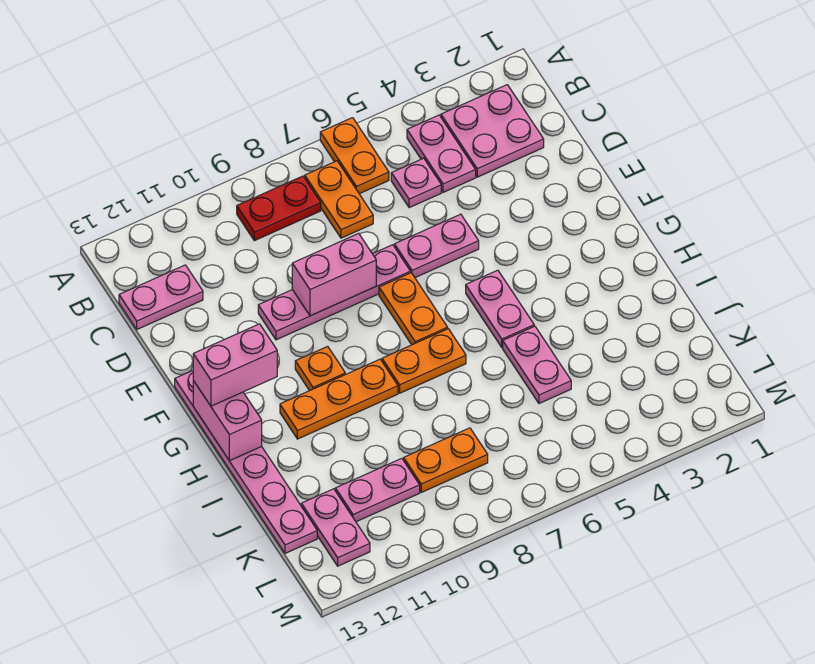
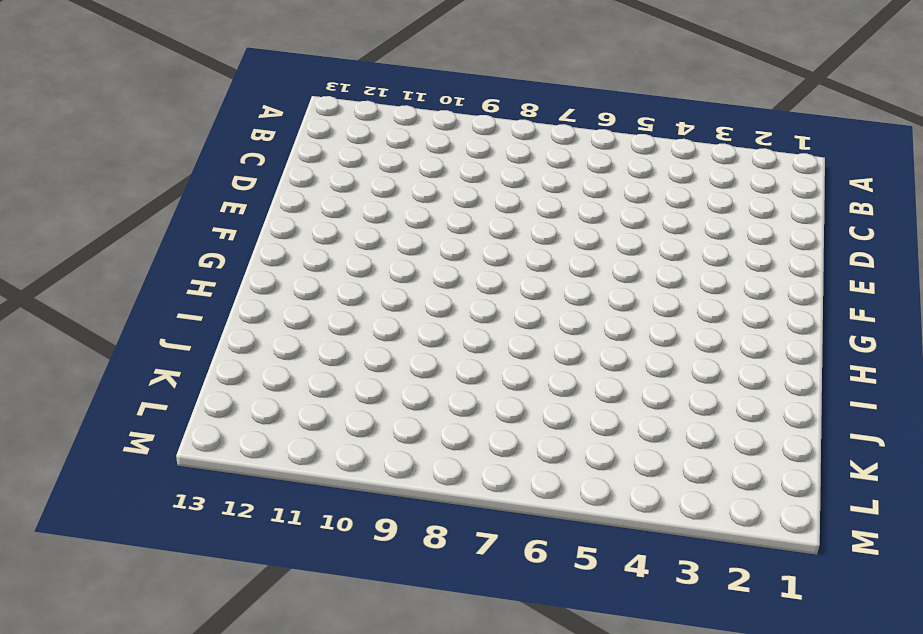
none -> orange plate A6:B6 level 1
none -> pink plate B2:C3 level 1
none -> pink plate B4:C4 level 1

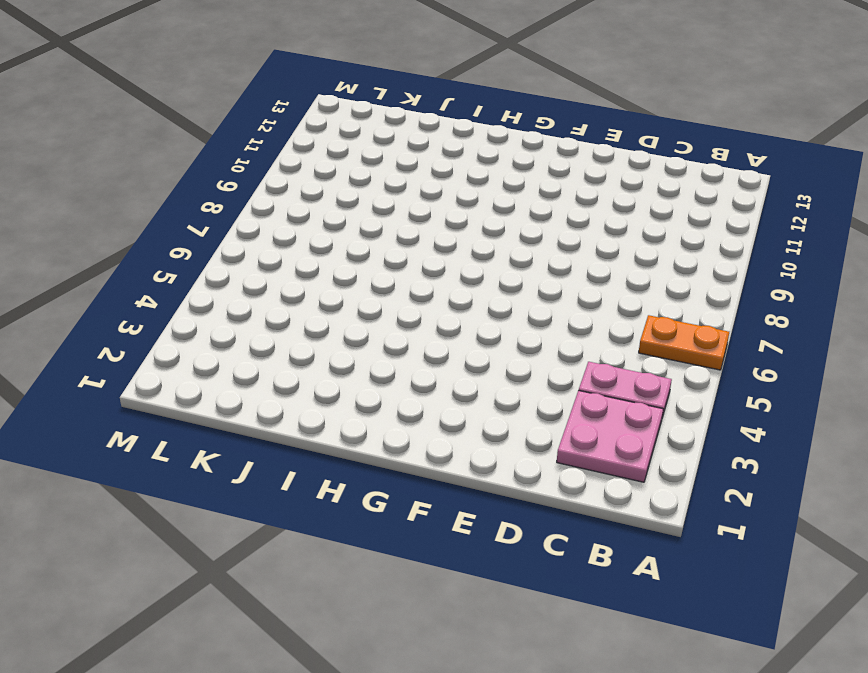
none -> orange plate B7:C7 level 1
none -> red plate B8:B9 level 1
none -> pink plate C5 level 1

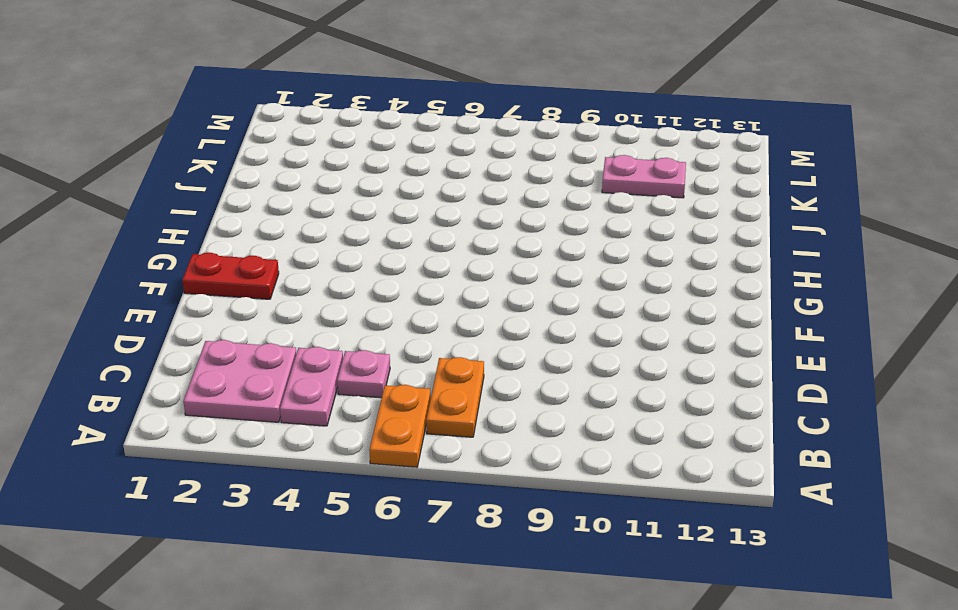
red plate F1:F2 level 1 -> red plate B8:B9 level 1
none -> pink plate C12:C13 level 1
none -> pink plate E5:E6 level 1
none -> pink plate E7:E10 level 1

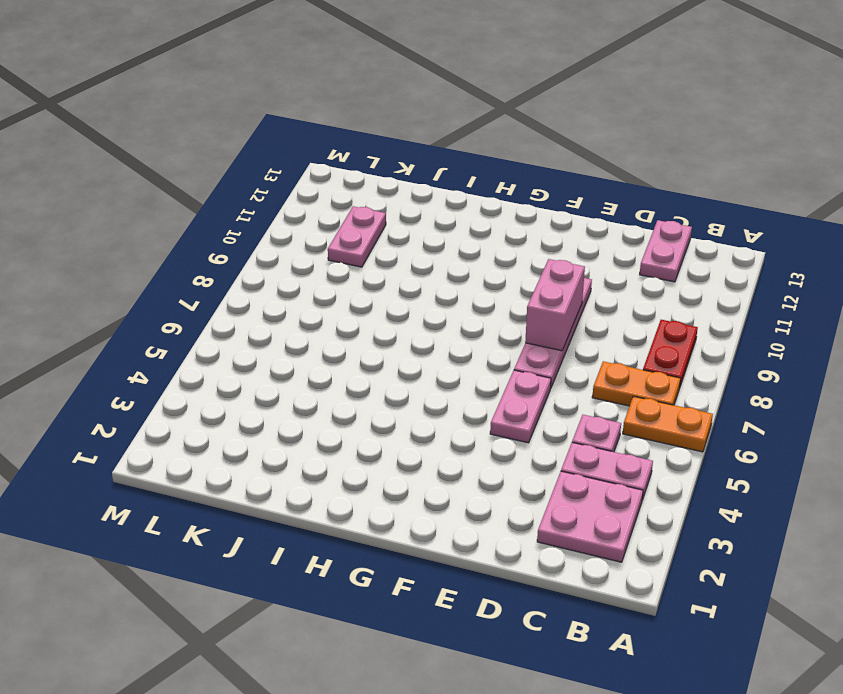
none -> orange plate F7:G7 level 1
none -> pink plate F13:K13 level 1
none -> pink plate G5:H5 level 1

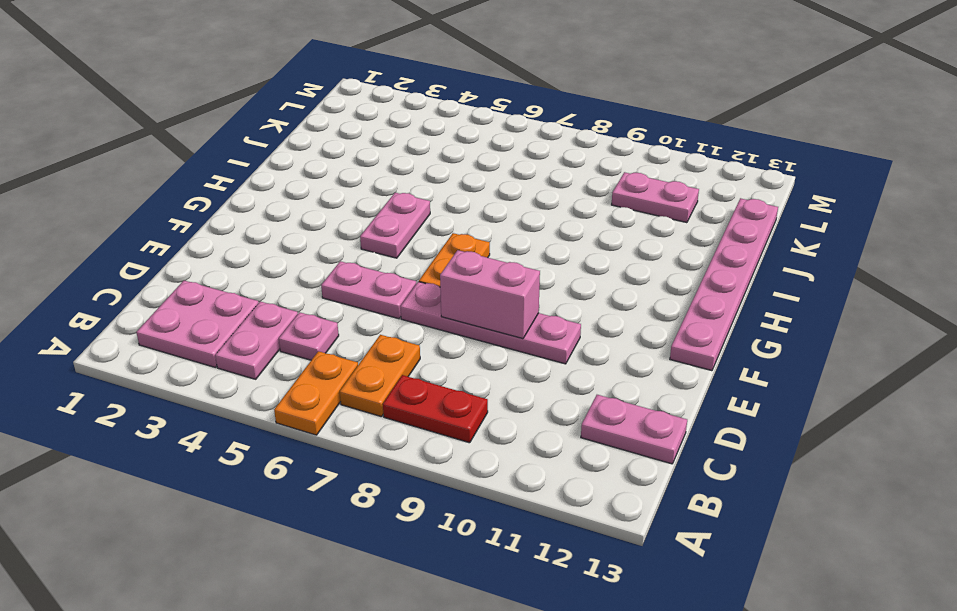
none -> orange plate G10 level 1
none -> orange plate H7:H8 level 1
none -> orange plate H9:H11 level 1

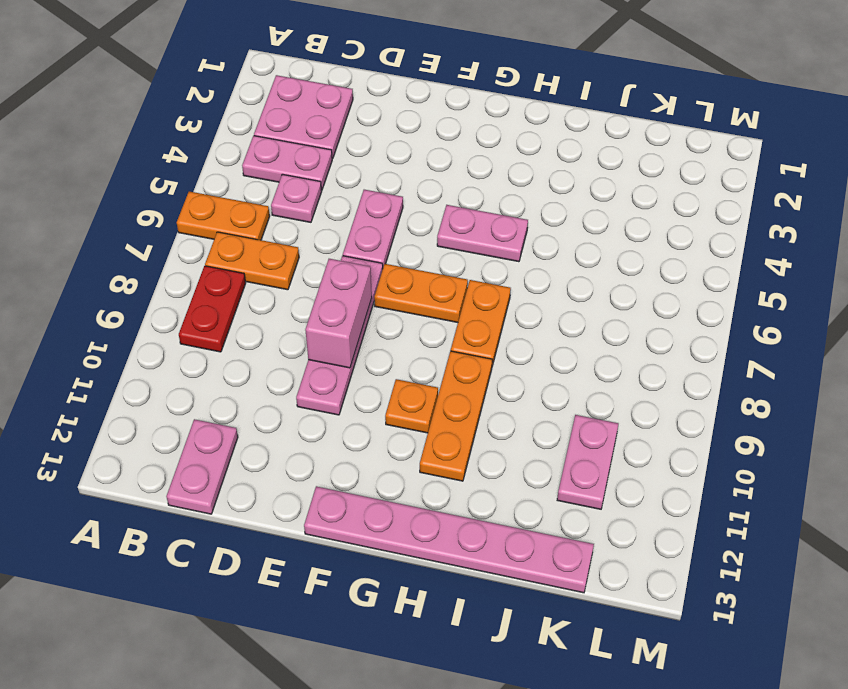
none -> pink plate I5:J5 level 1
none -> orange plate K8:K9 level 1
none -> pink plate K12:L12 level 1

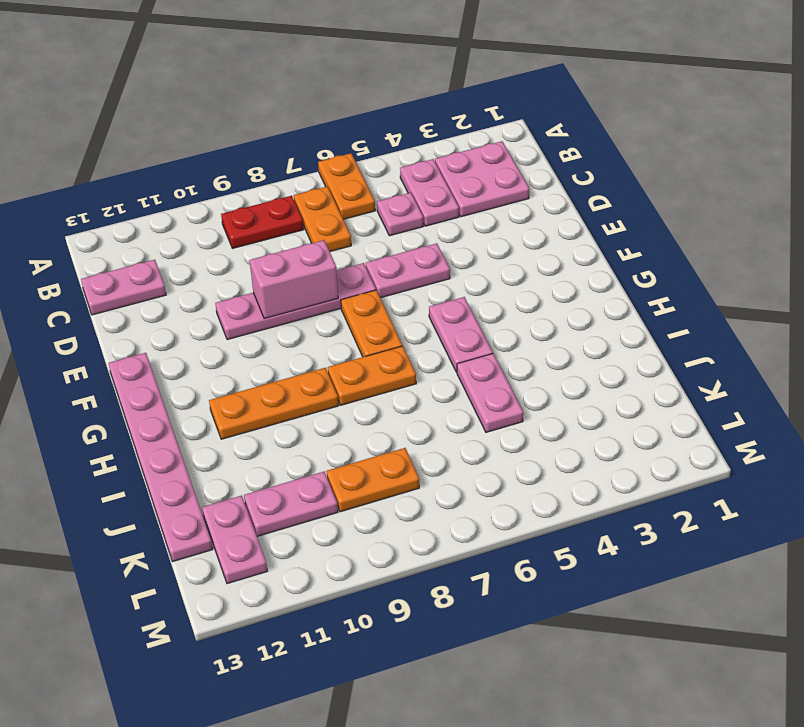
none -> orange plate G10 level 1
none -> pink brick G13:H13 level 2
none -> pink brick G12:G13 level 3

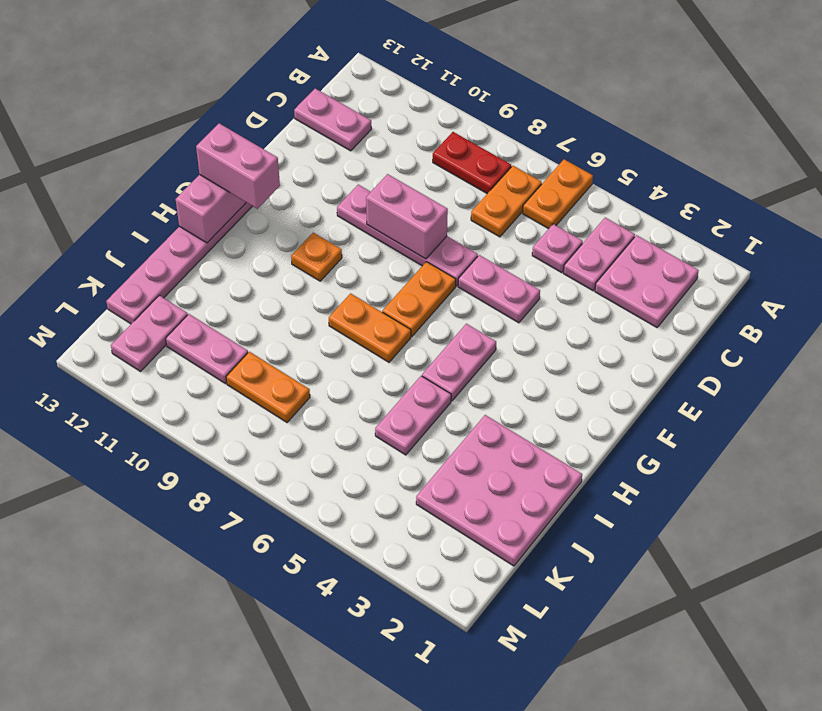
pink plate I1:K3 level 1 -> none
none -> orange plate H9:H11 level 1

